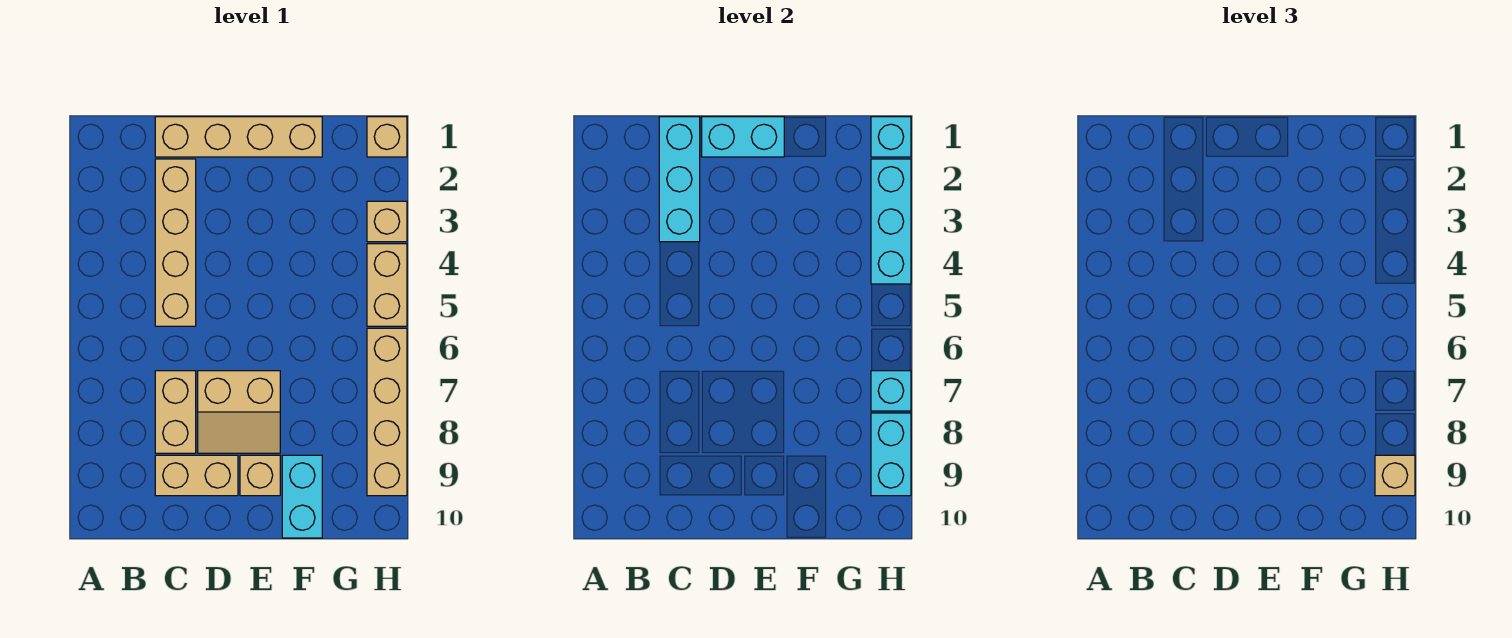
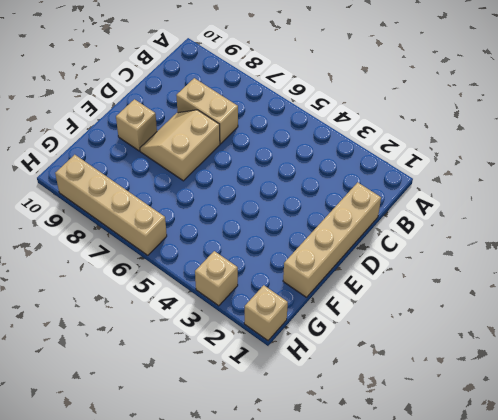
none -> tan brick C2:C5 level 1
none -> tan brick C9:D9 level 1
none -> cyan brick F9:F10 level 1

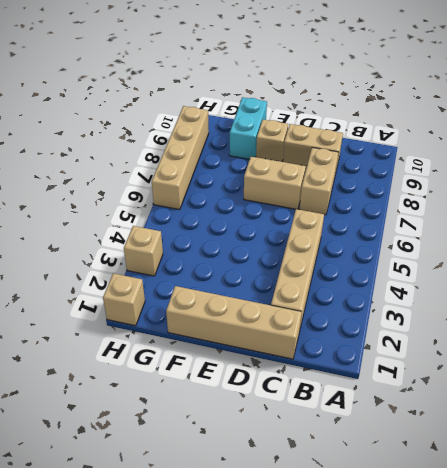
none -> tan brick H4:H5 level 1
none -> cyan brick C1:C3 level 2
none -> cyan brick D1:E1 level 2

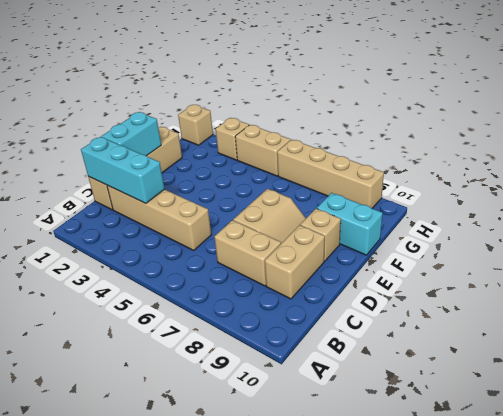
none -> cyan brick H1 level 2
none -> cyan brick H2:H4 level 2
none -> cyan brick H7 level 2

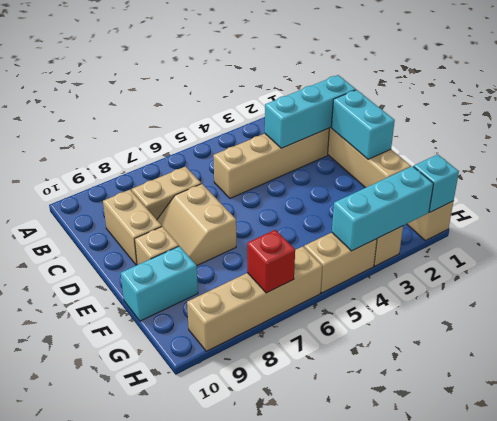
red brick H7 level 2 -> cyan brick H7 level 2
none -> cyan brick H8:H9 level 2
none -> tan brick H9 level 3

